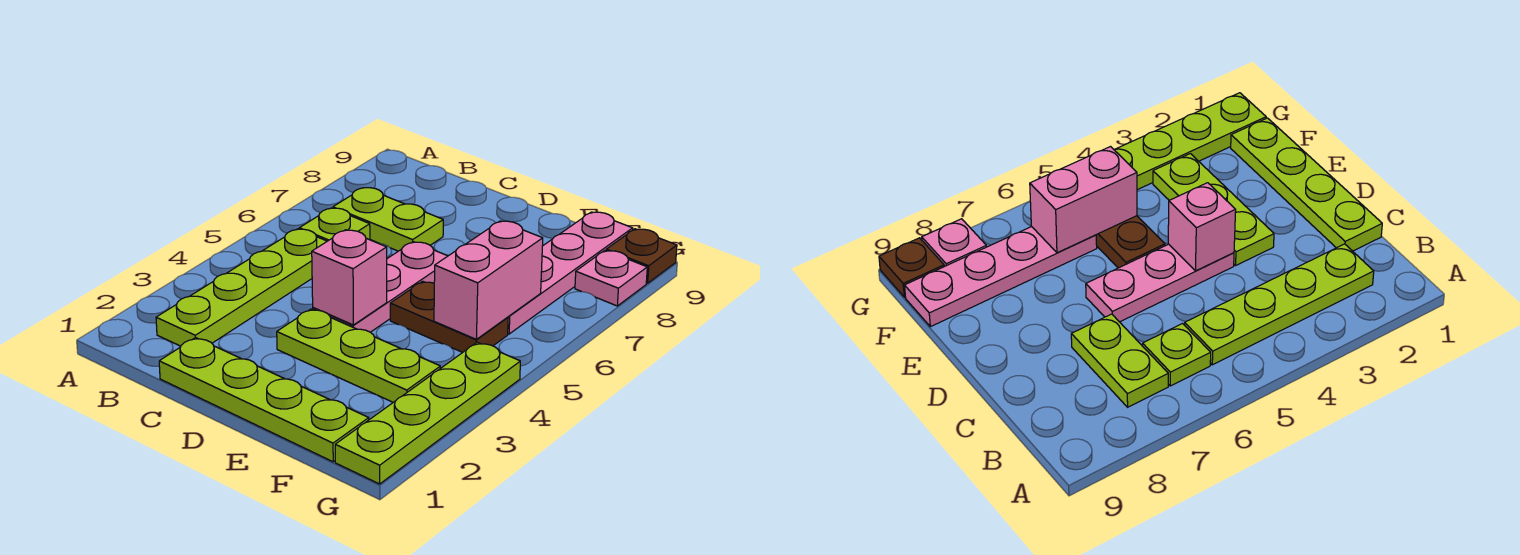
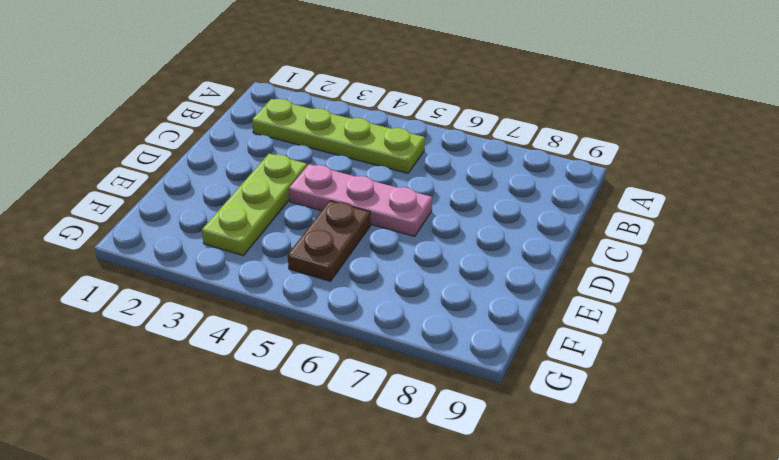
none -> lime plate B6 level 1
none -> lime plate B7:C7 level 1
none -> lime plate C1:F1 level 1

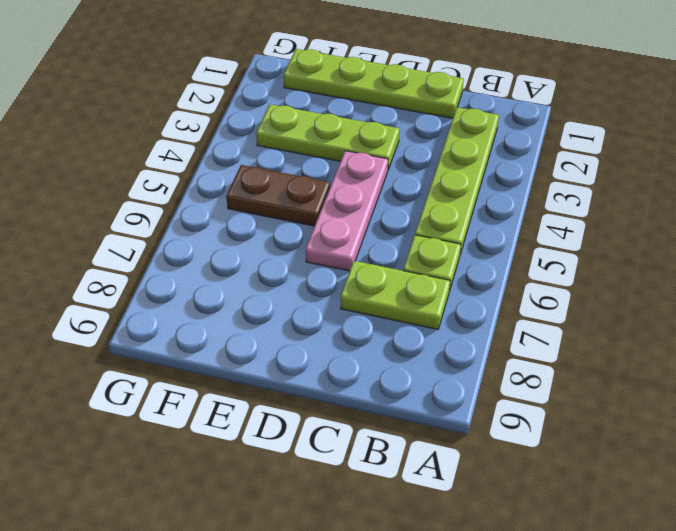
none -> pink plate F6:F9 level 1
none -> lime plate G1:G4 level 1
none -> pink plate G8 level 1

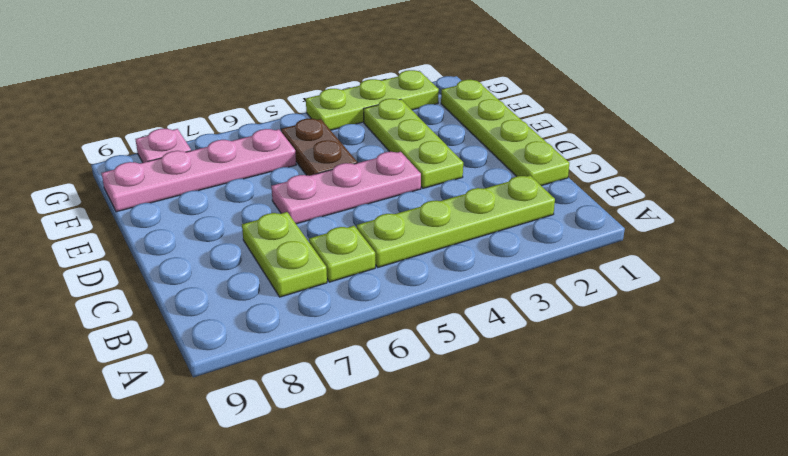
lime plate G2:G4 level 1 -> lime plate G1:G4 level 1
none -> brown plate G9 level 1
none -> pink brick D4 level 2
none -> pink brick F5:F6 level 2

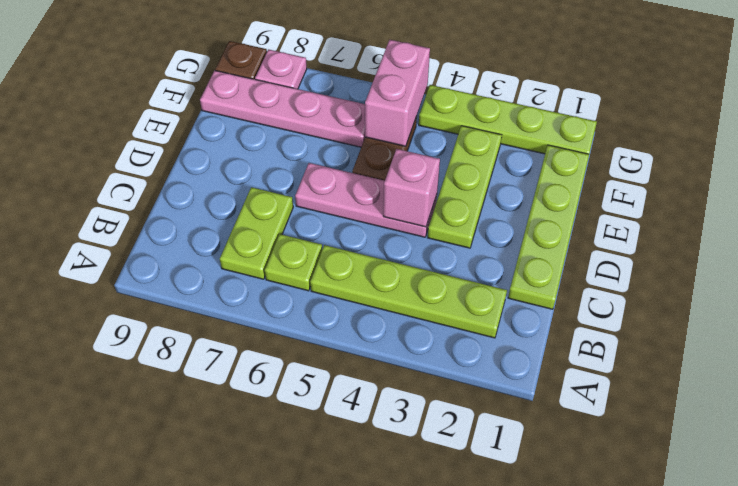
pink brick F5:G5 level 2 -> pink brick F5:F6 level 2

